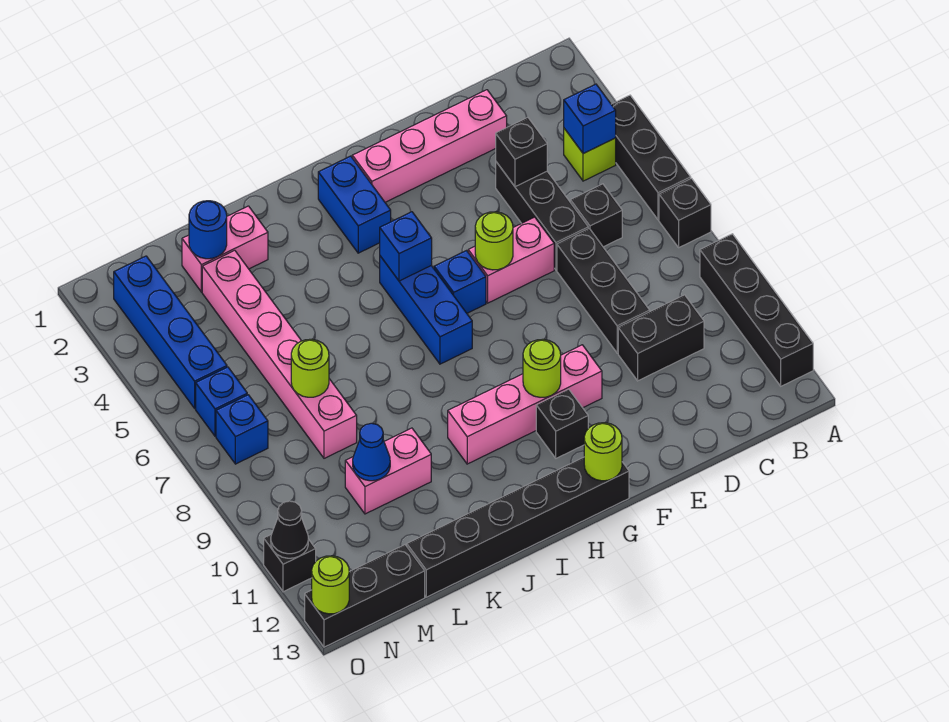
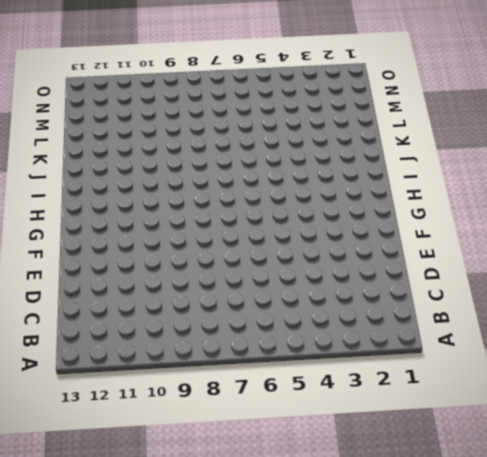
none -> black brick A4:A6 level 1
none -> black brick A7 level 1
none -> black brick A9:A12 level 1
none -> lime brick B4 level 1

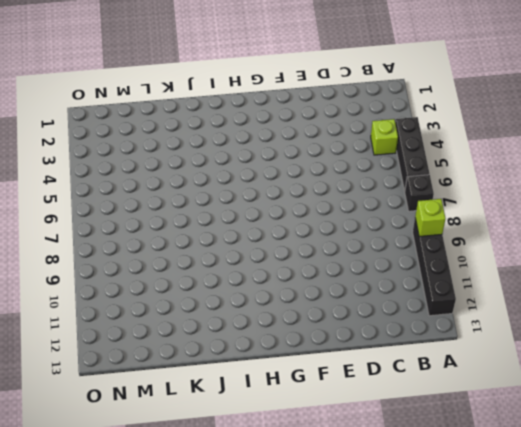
lime brick A9 level 2 -> none
none -> black brick C6 level 1
none -> black brick C10:D10 level 1
none -> pink brick D2:G2 level 1
none -> black brick D4:D6 level 1

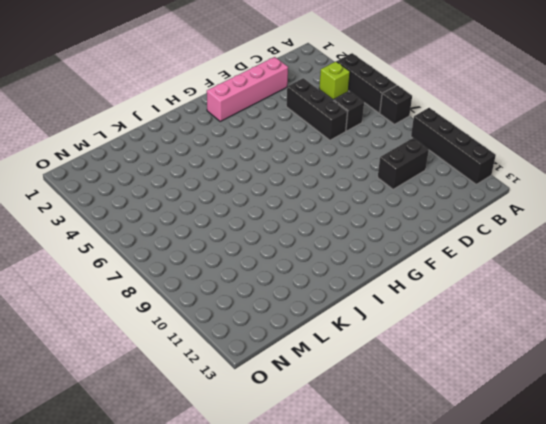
none -> black brick D7:D9 level 1
none -> pink brick E6:F6 level 1
none -> pink brick F10:I10 level 1
none -> blue brick G6 level 1

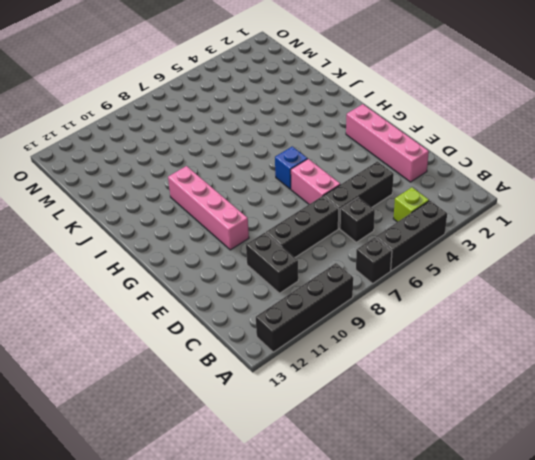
none -> black brick G11 level 1
none -> black brick G13:L13 level 1
none -> blue brick H2:H3 level 1
none -> blue brick H5:H7 level 1

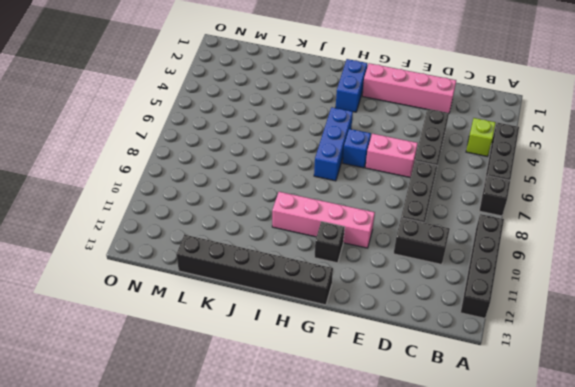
none -> black brick C6 level 1
none -> pink brick K2:L2 level 1
none -> pink brick K10:L10 level 1
none -> pink brick L3:L8 level 1

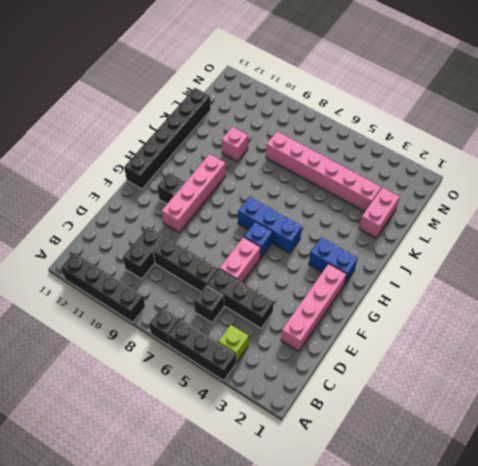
pink brick K10 level 1 -> pink brick K10:L10 level 1
none -> black brick M13:O13 level 1
none -> blue brick N2:N5 level 1
none -> blue brick N6 level 1
none -> blue brick N7 level 1

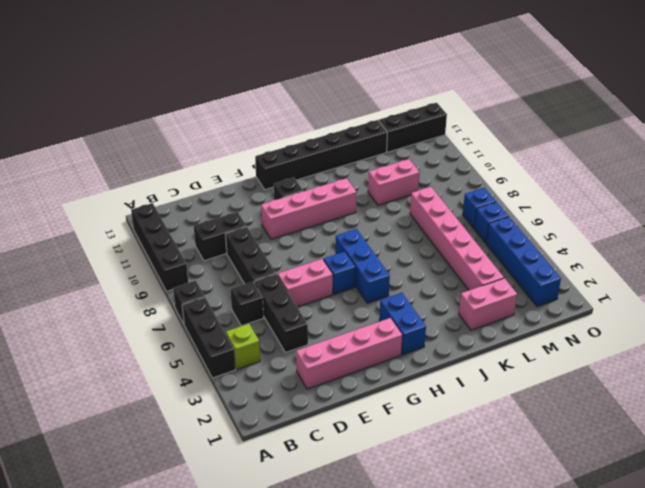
none -> black brick O11 level 1
none -> blue brick B4 level 2
none -> black brick D4 level 2
none -> lime round brick F6 level 2

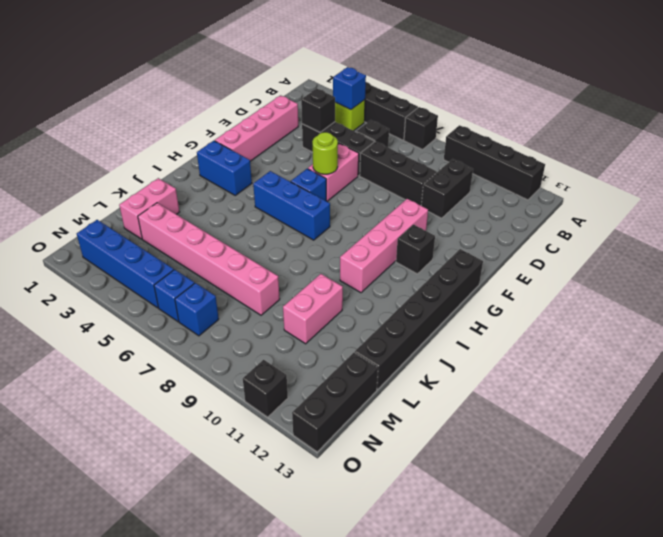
none -> lime round brick G10 level 2
none -> lime round brick G13 level 2
none -> blue brick H5 level 2
none -> blue round brick L2 level 2

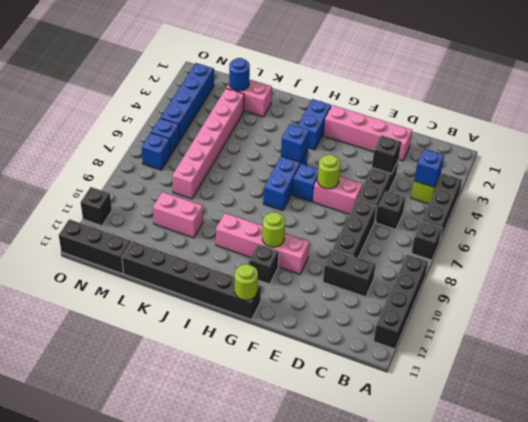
none -> lime round brick L7 level 2
none -> blue cone L10 level 2
none -> black cone O11 level 2
none -> lime round brick O13 level 2

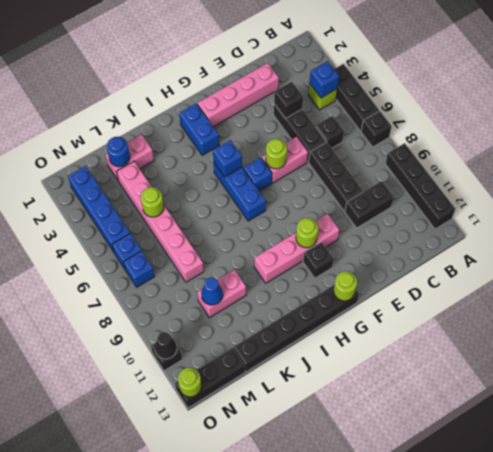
lime round brick L5 level 2 -> lime round brick L7 level 2

